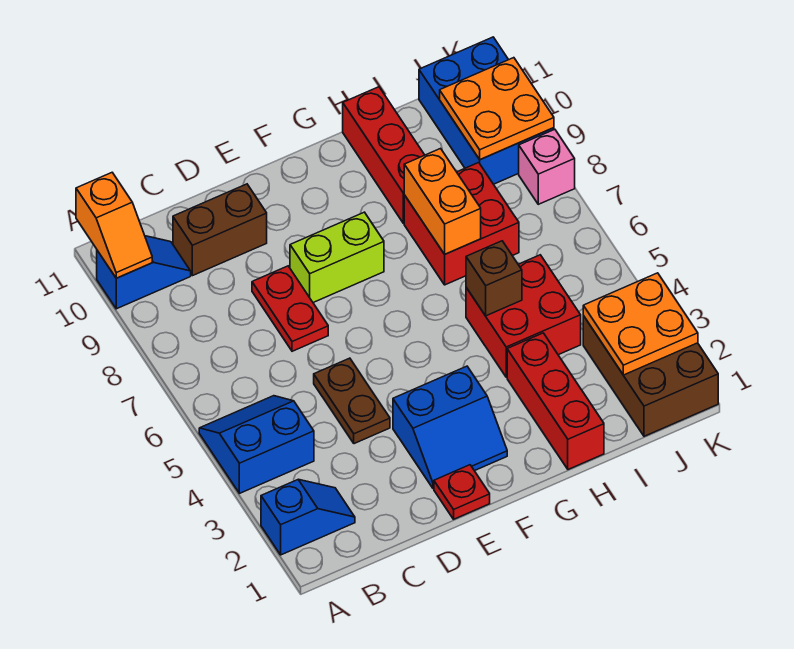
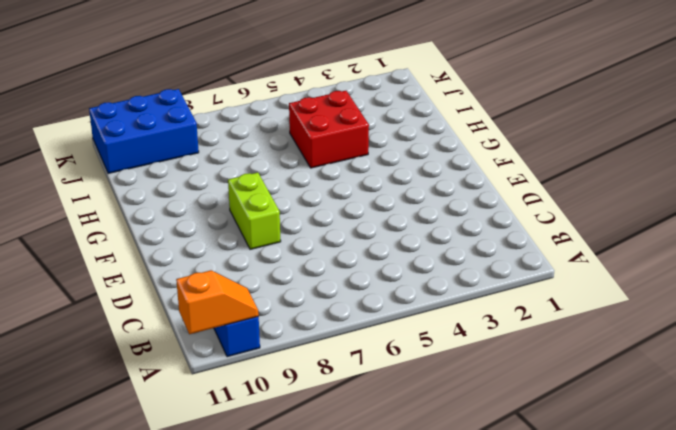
none -> blue slope A2:B2 level 1 top A
none -> blue slope A4:B5 level 1 top 4
none -> brown brick C10:D10 level 1

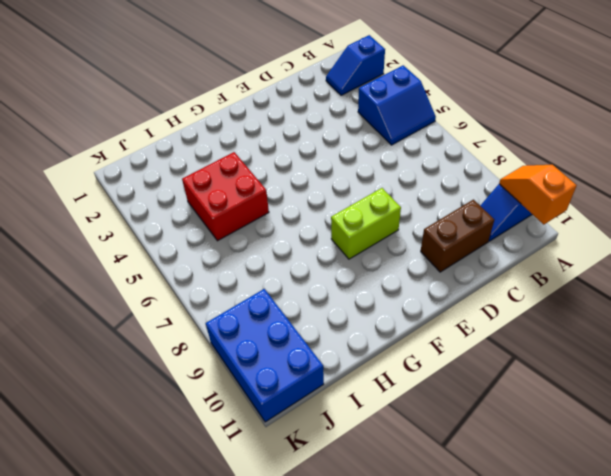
none -> brown plate D4:D5 level 1
none -> red plate D7:D8 level 1
none -> red plate E1 level 1

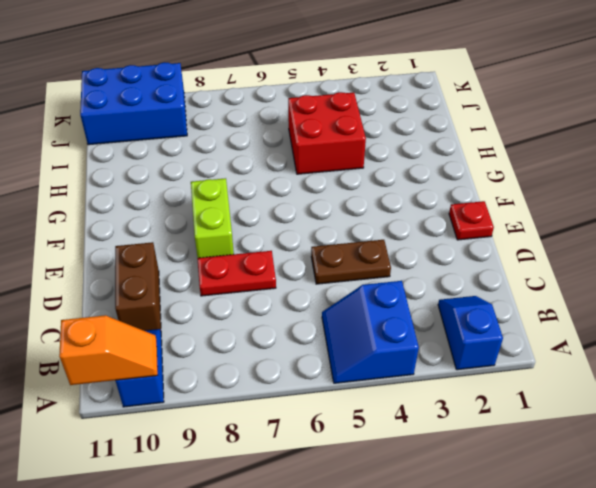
none -> blue slope E2:F3 level 1 top 3
none -> red brick H1:H3 level 1
none -> red brick H7:I8 level 1

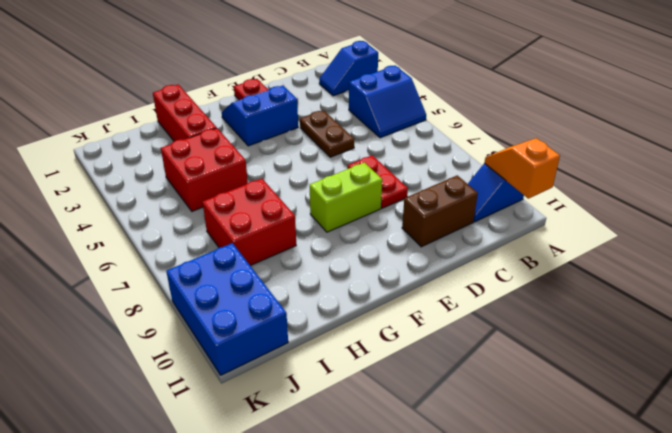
none -> red brick H9:H11 level 1
none -> brown brick J1:K3 level 1
none -> pink brick K8 level 1

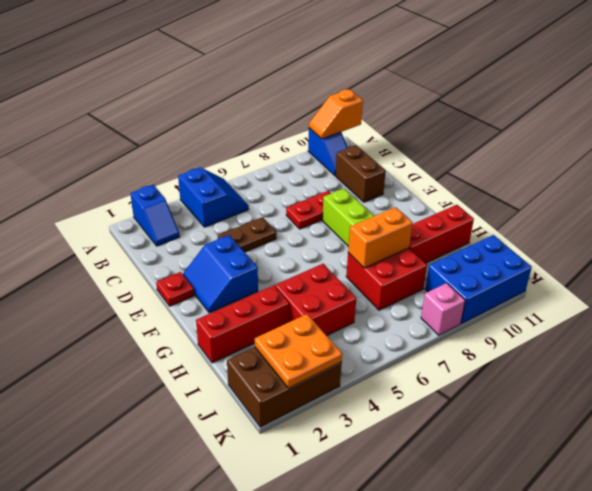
none -> brown brick H5 level 2
none -> orange plate J9:K10 level 2

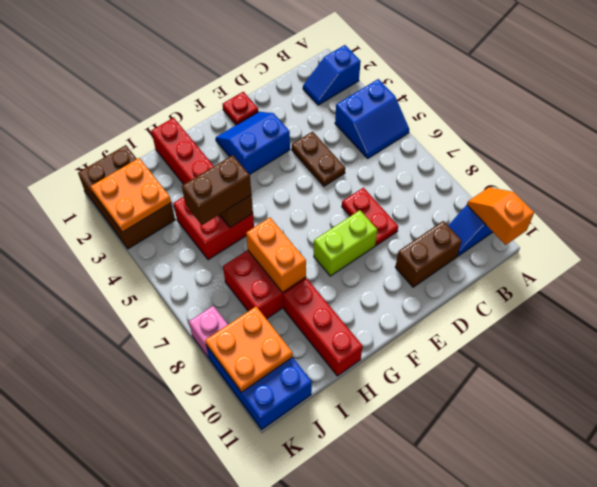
brown brick H5:I5 level 3 -> none

